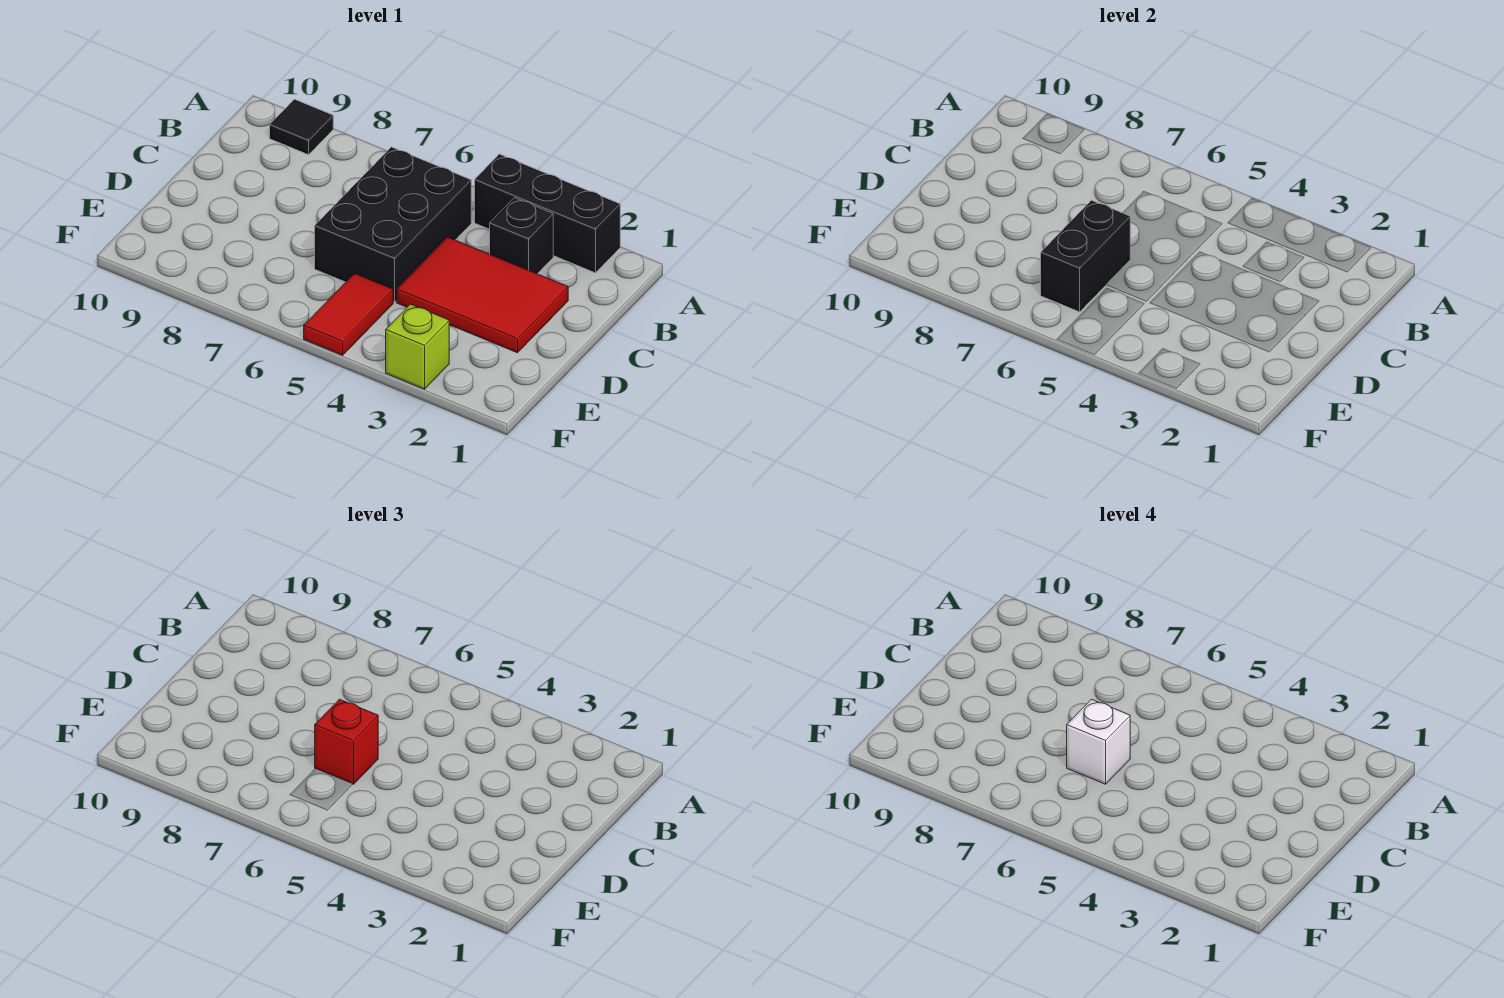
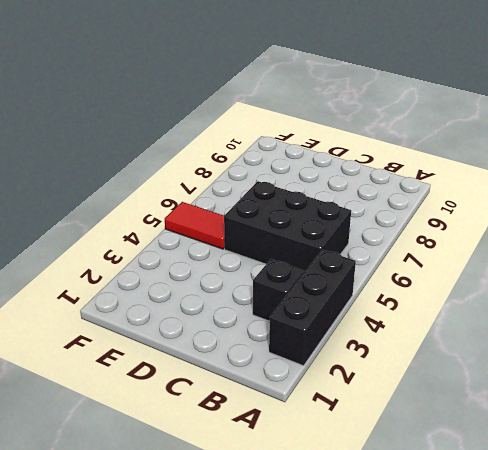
none -> black tile A9 level 1
none -> red tile C2:D4 level 1

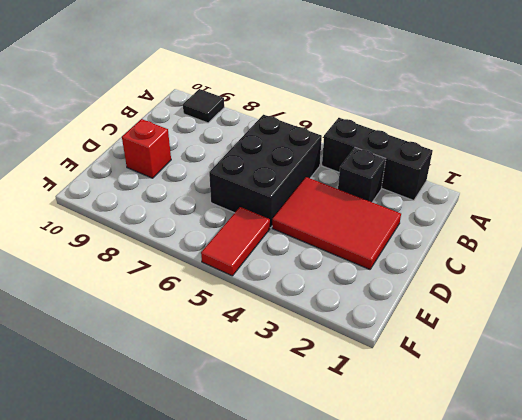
red brick D9 level 1 -> red brick D6 level 3
none -> lime brick F3 level 1
none -> black brick D6:E6 level 2

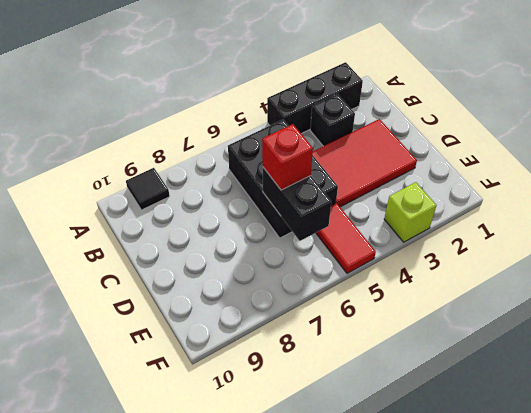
none -> white brick D6 level 4

